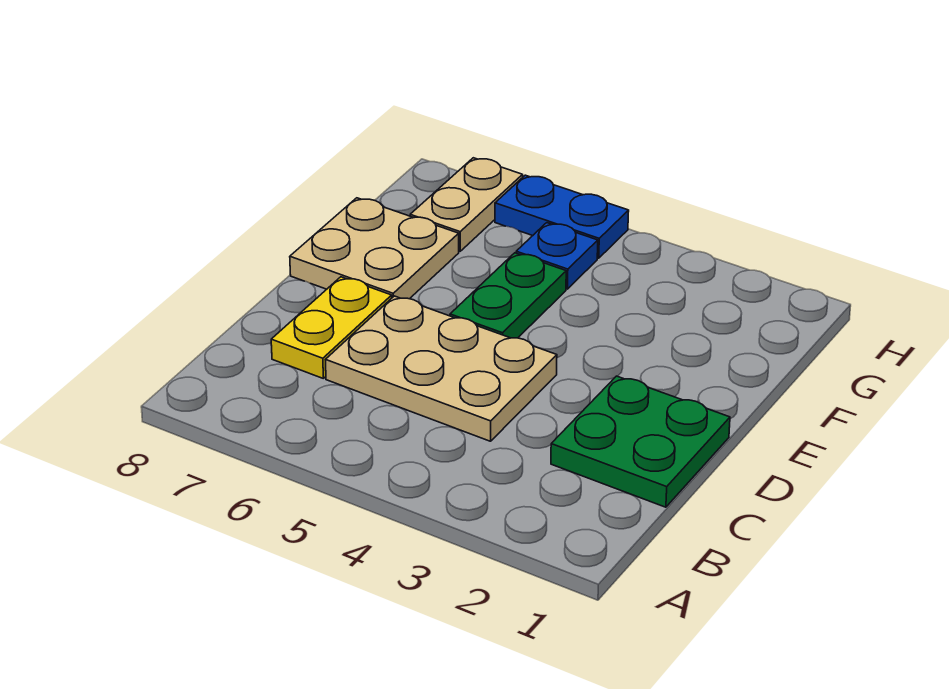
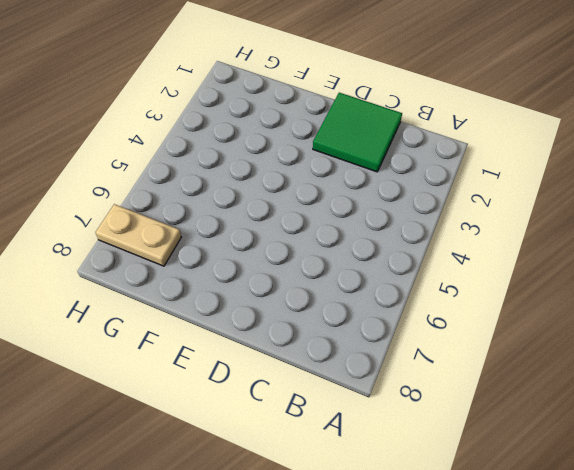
green tile C1:D2 level 1 -> green plate C1:D2 level 1
none -> tan plate C4:D6 level 1
none -> yellow plate C7:D7 level 1

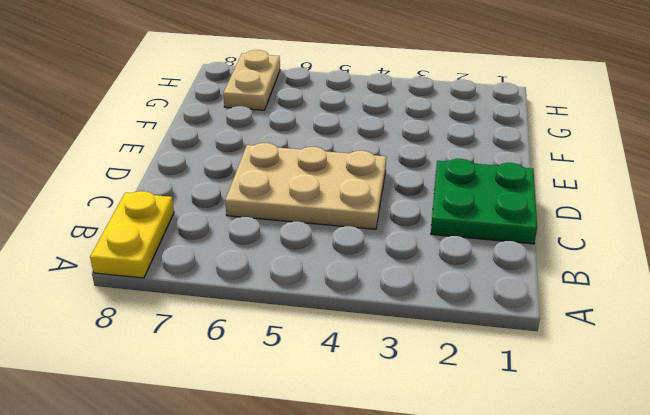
yellow plate A8:B8 level 1 -> yellow plate C7:D7 level 1
none -> green plate E5:F5 level 1
none -> tan plate E7:F8 level 1

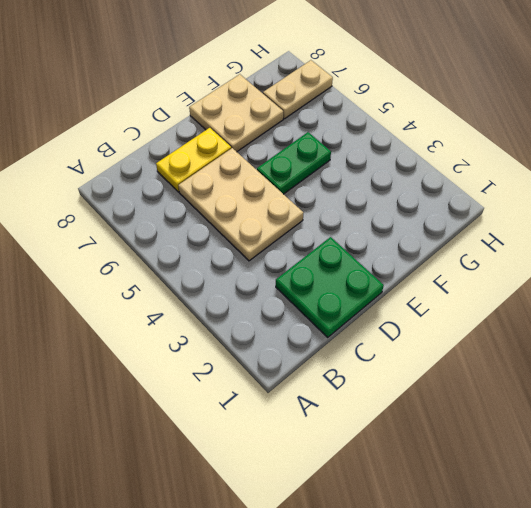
none -> blue plate G5 level 1
none -> blue plate H5:H6 level 1

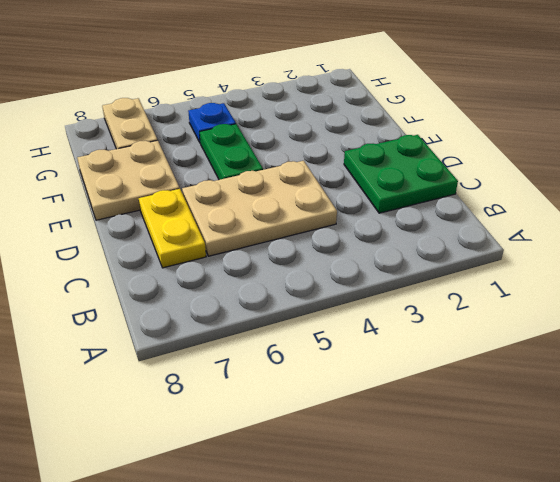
none -> blue plate H5:H6 level 1

